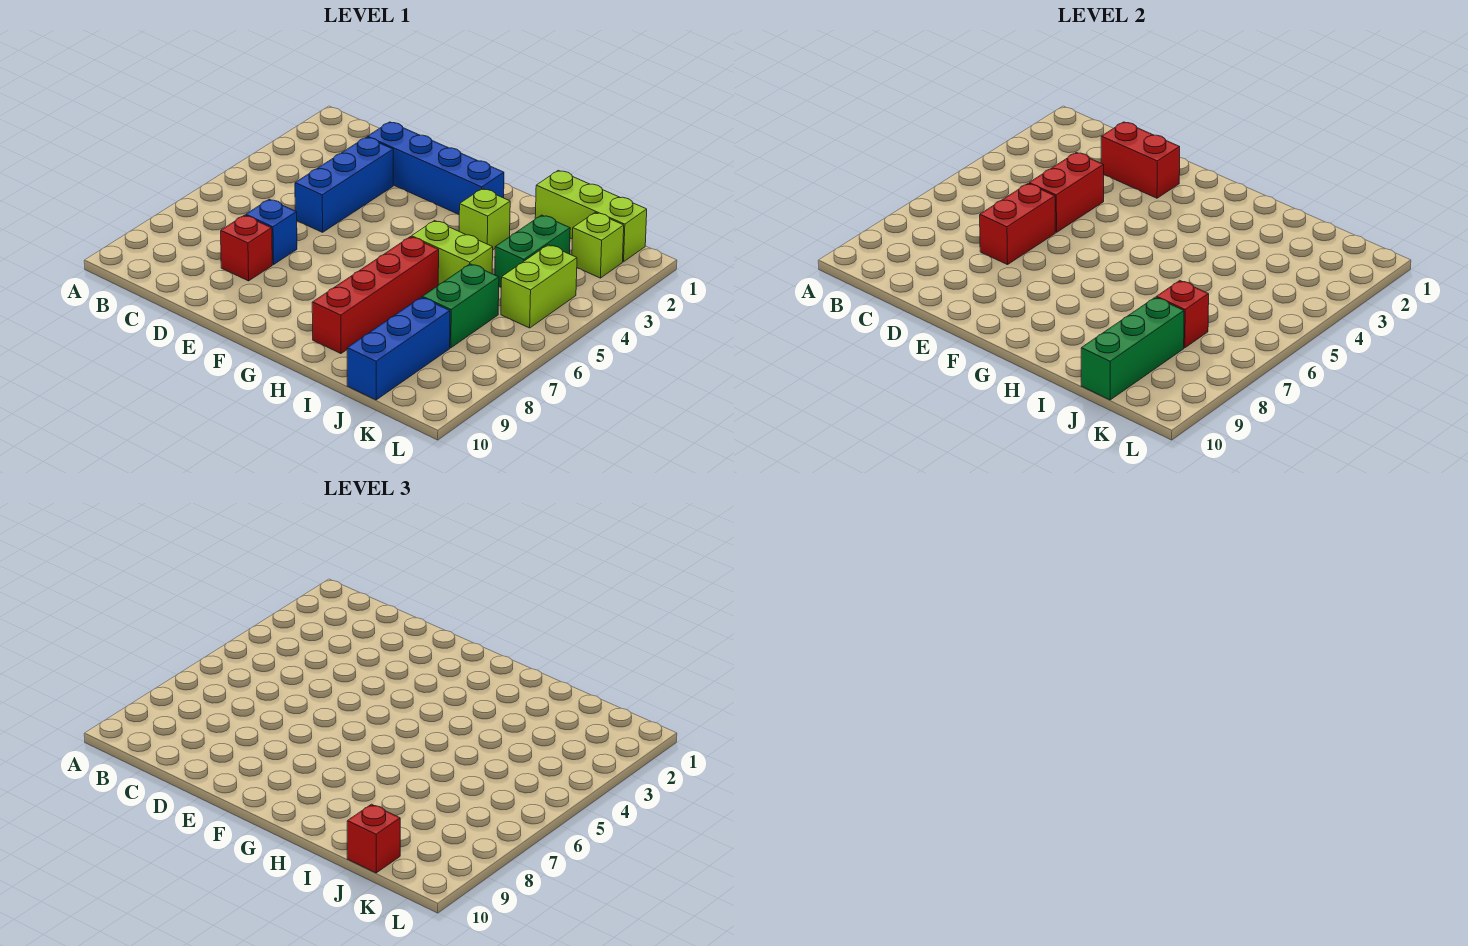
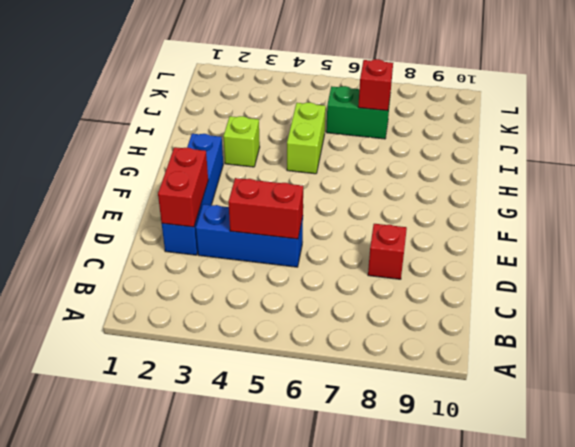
none -> blue brick D7 level 1
none -> red brick H6:H9 level 1
none -> lime brick I1:K1 level 1

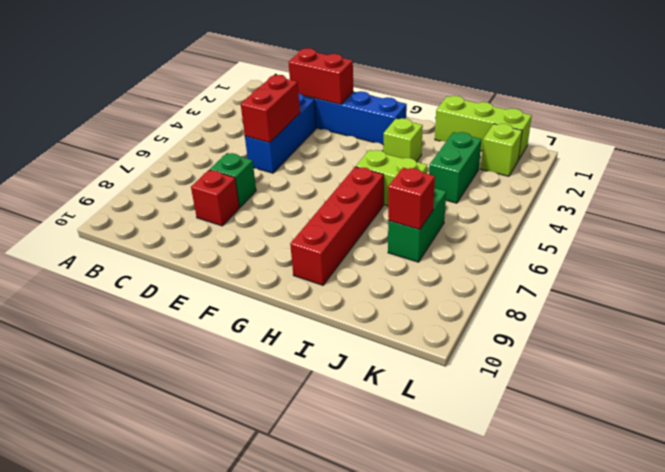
green brick D7 level 1 -> blue brick D7 level 1
none -> blue brick J8:J10 level 1
none -> lime brick K4:K5 level 1
none -> red brick D6:D7 level 2

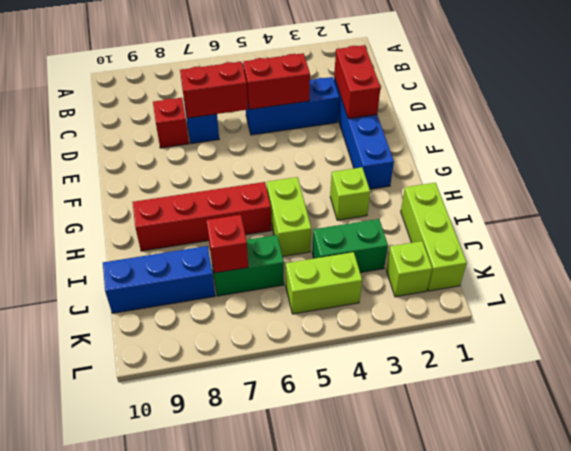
none -> green brick J8:J10 level 2
none -> red brick J10 level 3

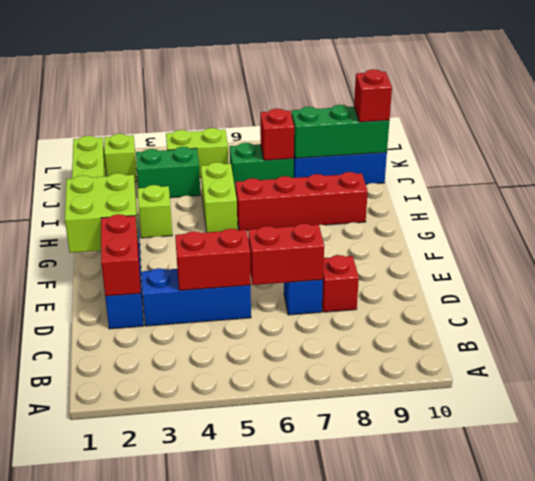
lime brick F1:G2 level 2 -> none

